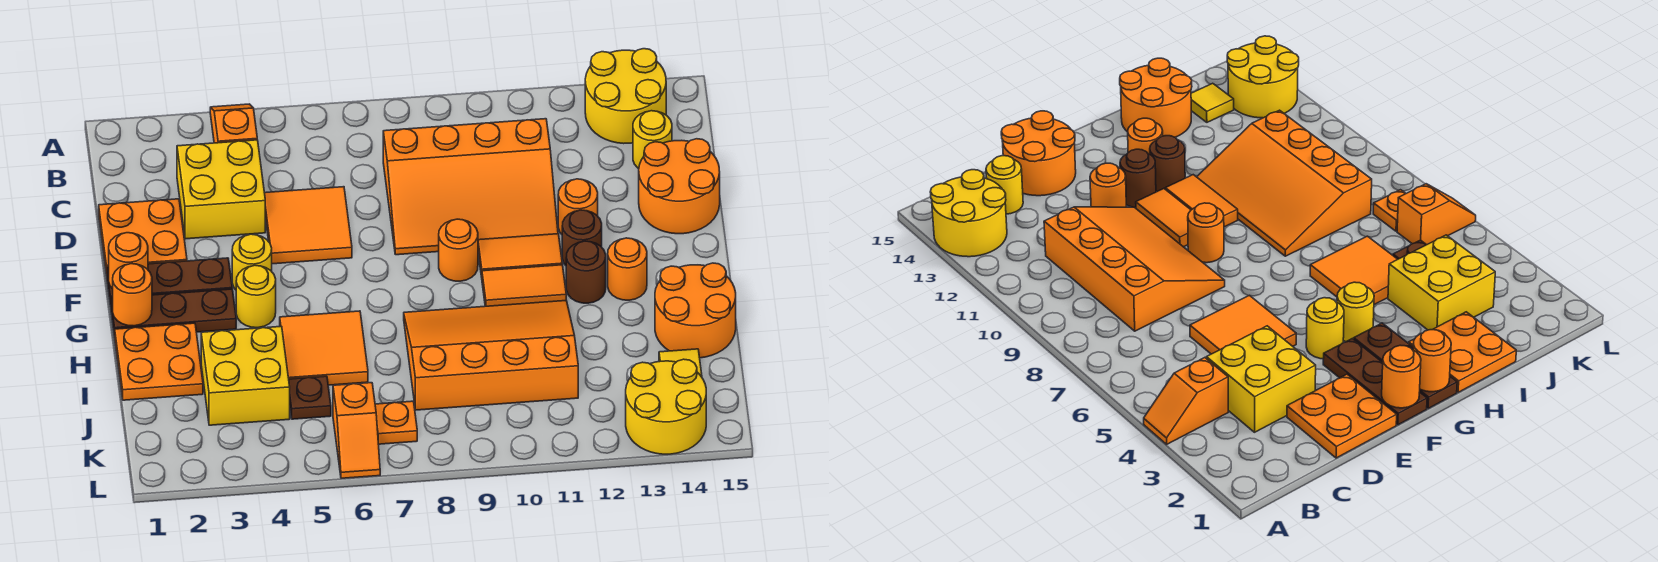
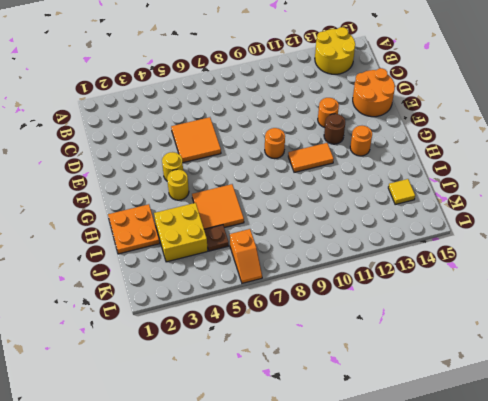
none -> orange slope A4:B4 level 1 top B
none -> yellow brick C3:D4 level 1
none -> orange slope C8:E11 level 1 top C
none -> yellow round brick C14 level 1

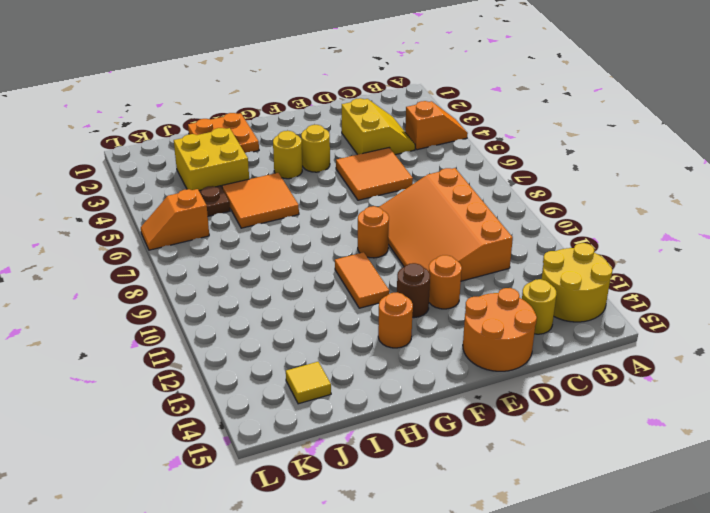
yellow slope C3:D4 level 1 top D -> yellow brick C3:D4 level 1
none -> orange plate D1:E2 level 1
none -> brown plate F1:F3 level 1
none -> orange tile F10:F11 level 1
none -> brown plate G1:G3 level 1

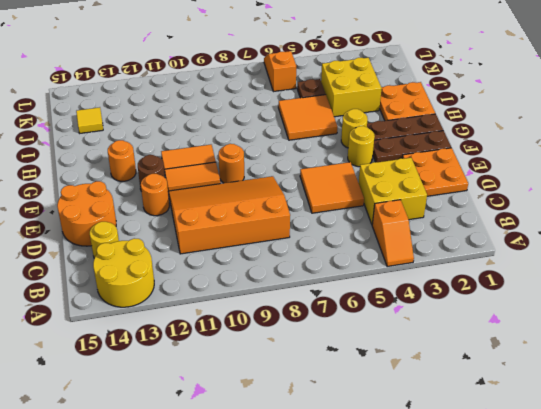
none -> brown round brick G12 level 1
none -> orange slope H8:J11 level 1 top J
none -> orange round brick H14:I15 level 1
none -> orange plate K7 level 1

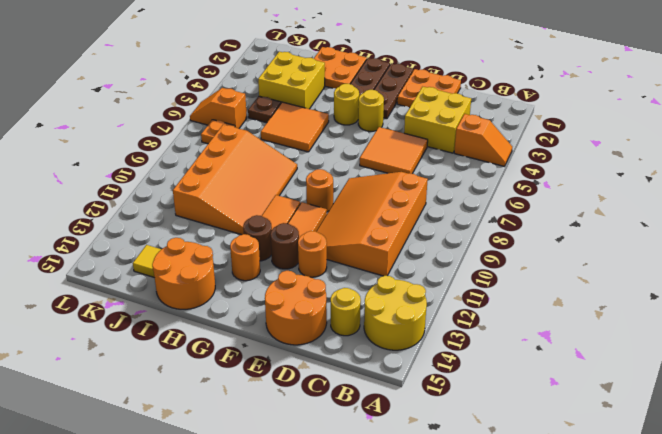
none -> yellow round brick K13:L14 level 1
none -> orange round brick F1 level 2
none -> orange round brick G1 level 2

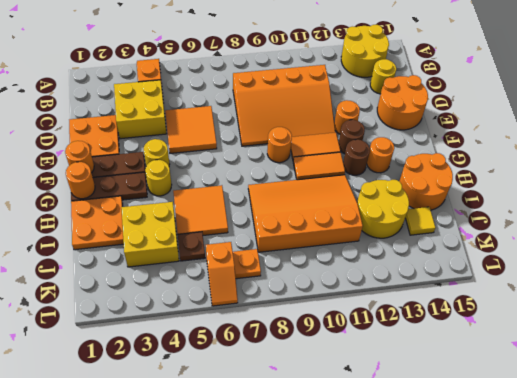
yellow round brick I12:J13 level 1 -> yellow round brick K13:L14 level 1

